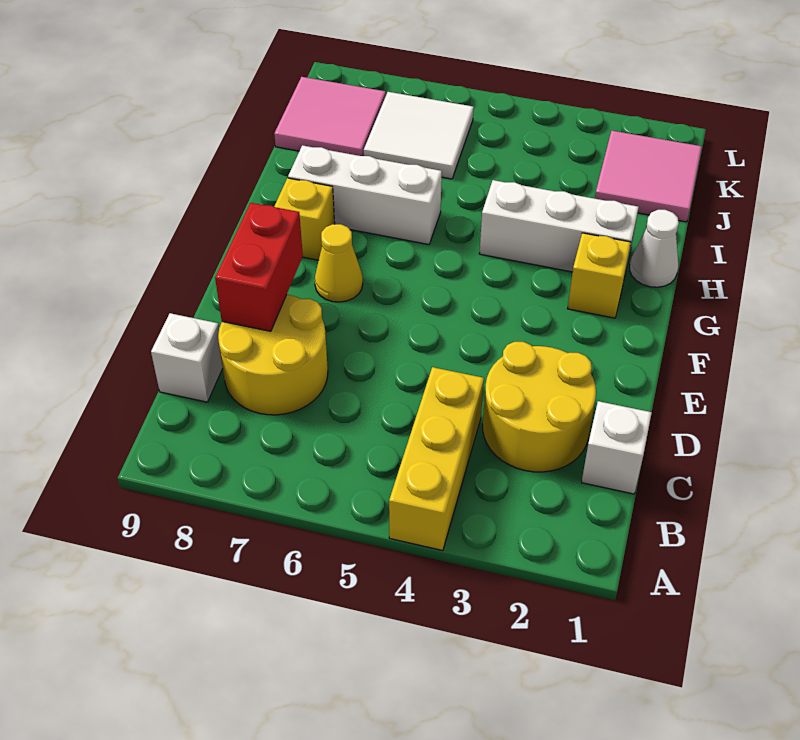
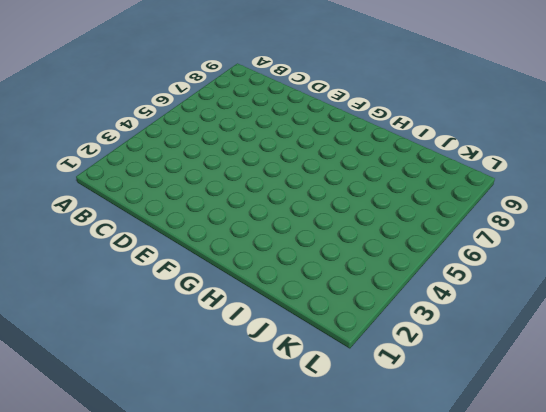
none -> yellow brick A4:C4 level 1
none -> white brick C1 level 1
none -> yellow round brick C2:D3 level 1

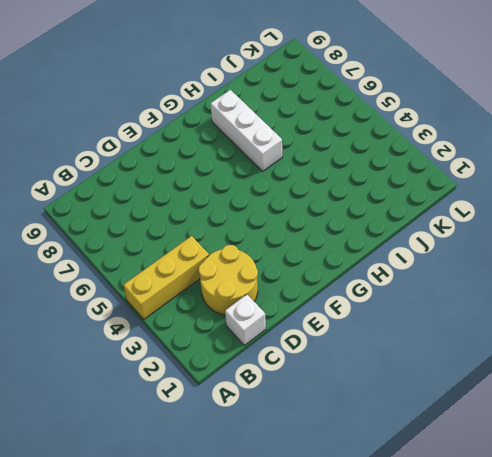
none -> yellow round brick C7:D8 level 1
none -> white brick C9 level 1
none -> yellow cone F7 level 1

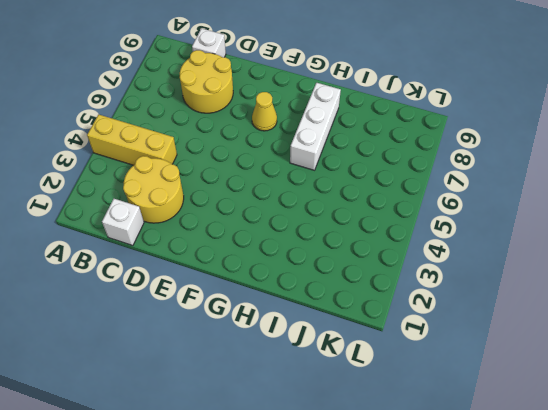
none -> yellow brick G2 level 1
none -> yellow brick G8 level 1
none -> white cone H1 level 1

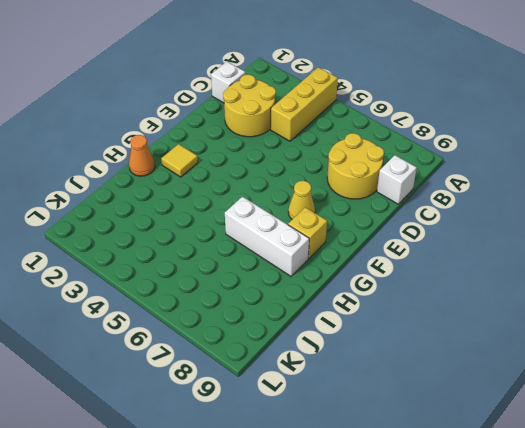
yellow tile G2 level 1 -> yellow brick G2 level 1
orange cone H1 level 1 -> white cone H1 level 1
none -> white brick H2:H4 level 1
none -> pink tile J1:K2 level 1
none -> white tile J6:K7 level 1

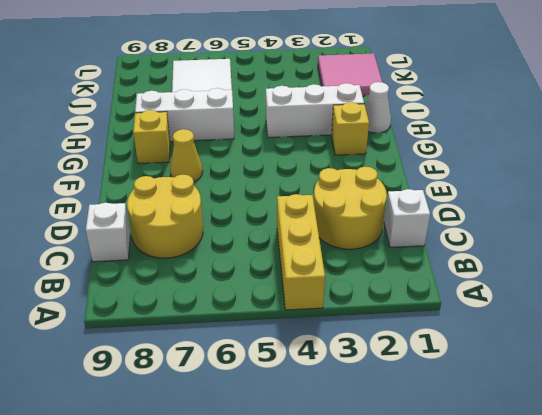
none -> pink tile J8:K9 level 1
none -> red brick D8:E8 level 2

